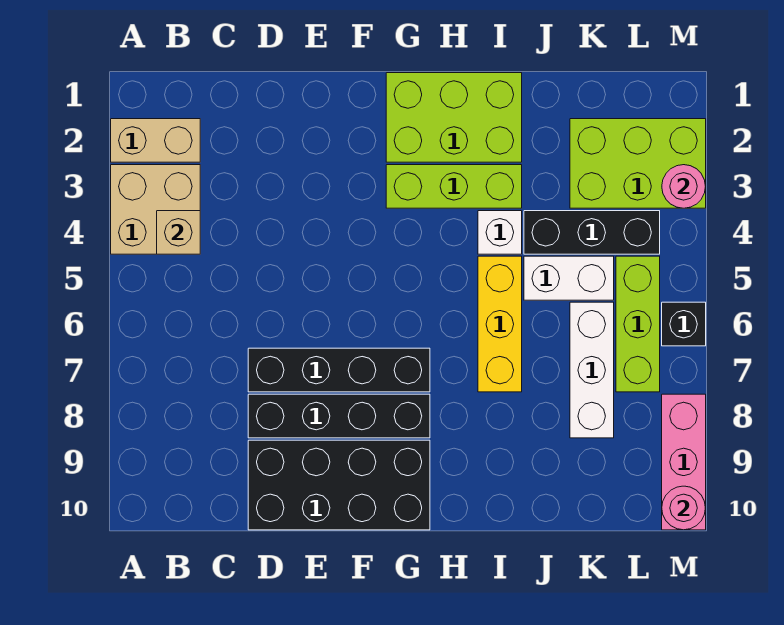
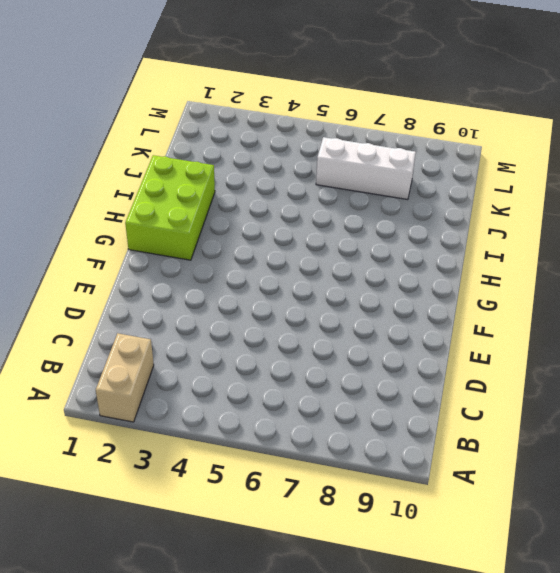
none -> tan brick A3:B4 level 1
none -> black brick D7:G7 level 1
none -> black brick D8:G8 level 1

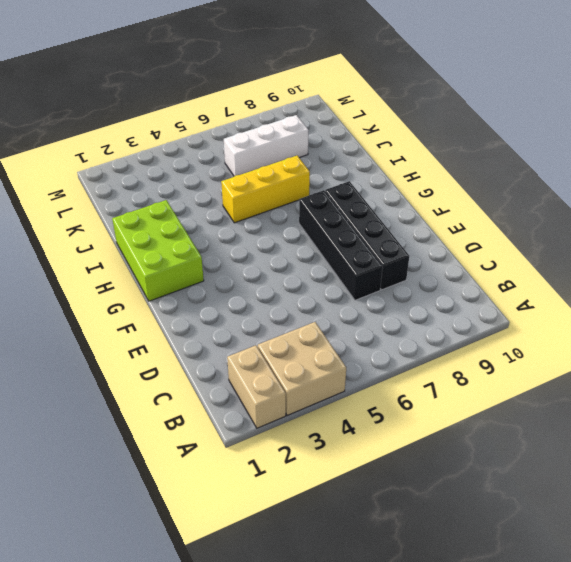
none -> black brick D9:G10 level 1
none -> lime brick G3:I3 level 1
none -> white brick I4 level 1

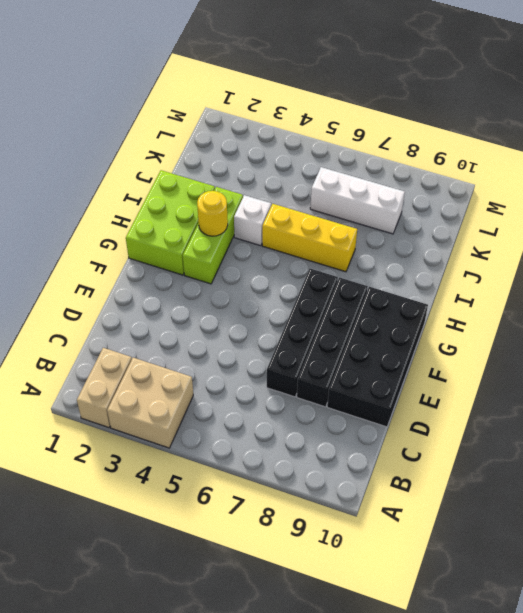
yellow round brick H3 level 2 -> none
none -> black brick J4:L4 level 1
none -> white brick J5:K5 level 1
none -> lime brick K2:M3 level 1

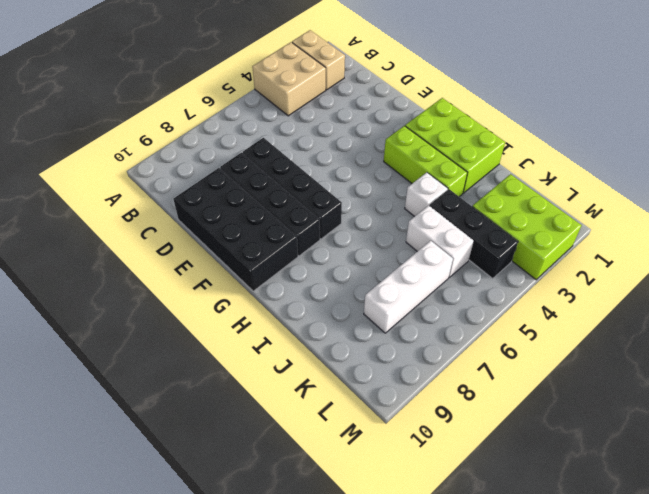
none -> yellow brick I5:I7 level 1
none -> lime brick L5:L7 level 1
none -> black brick M6 level 1

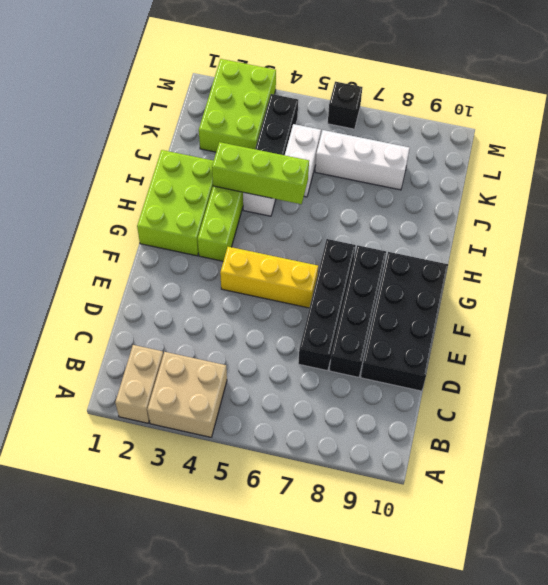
yellow brick F4:F6 level 1 -> yellow brick I5:I7 level 1
lime brick I3:I5 level 2 -> lime brick L5:L7 level 1
none -> pink brick M8:M10 level 1
none -> tan brick B4 level 2
none -> pink round brick M3 level 2

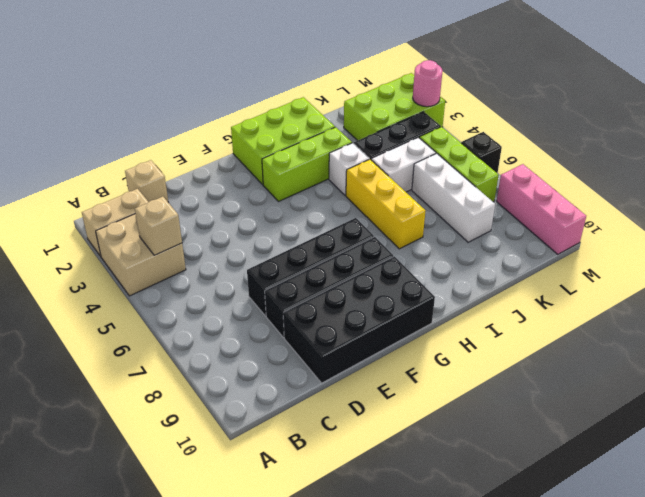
tan brick C1 level 1 -> none
none -> pink round brick M10 level 2

